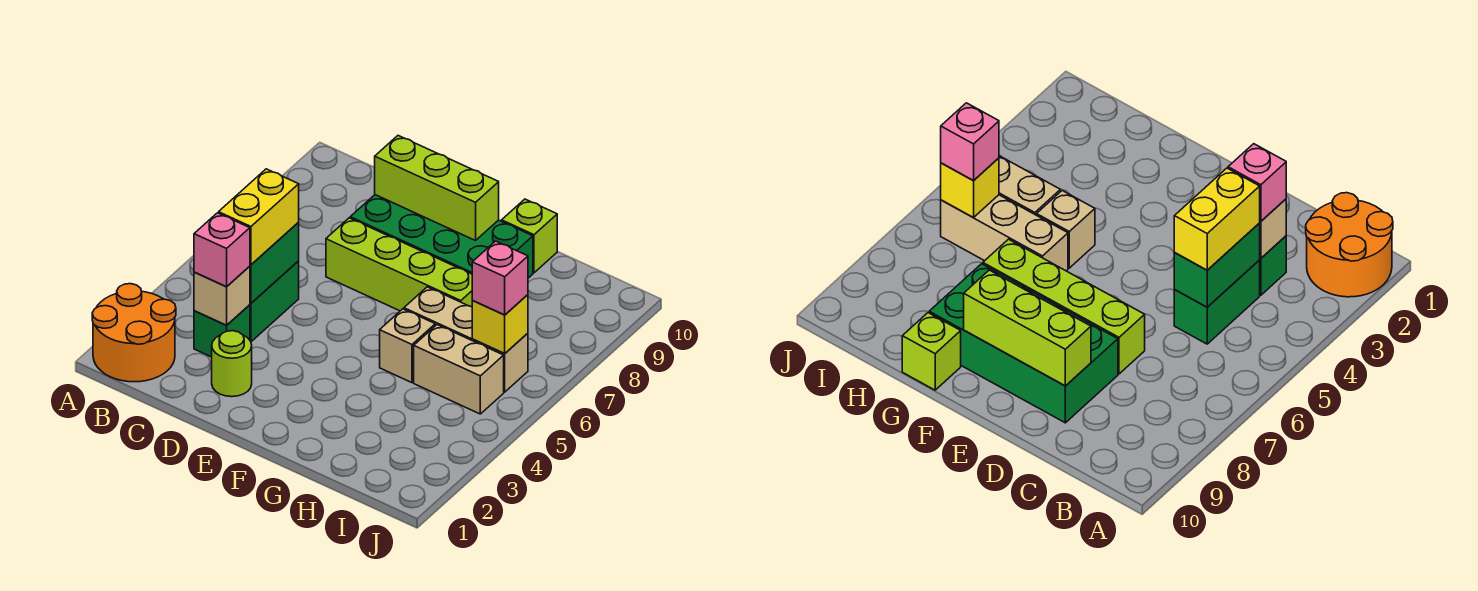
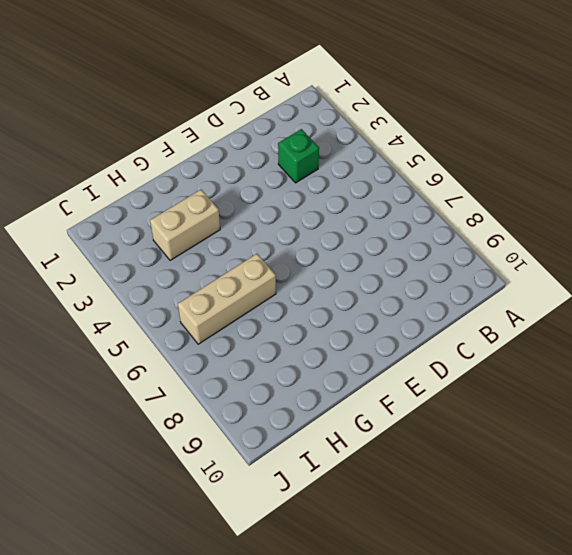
tan brick G3:H3 level 1 -> tan brick H5:I5 level 1
none -> orange round brick A1:B2 level 1
none -> green brick C4:C5 level 1
none -> lime round brick D2 level 1

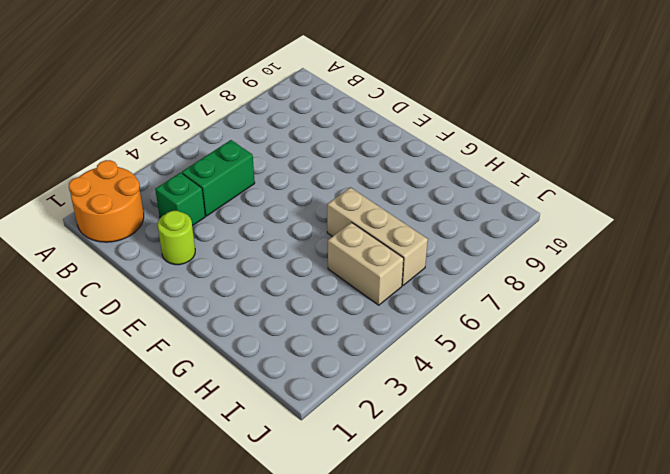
none -> lime brick D7:G7 level 1
none -> green brick D8:G9 level 1
none -> tan brick G5 level 1

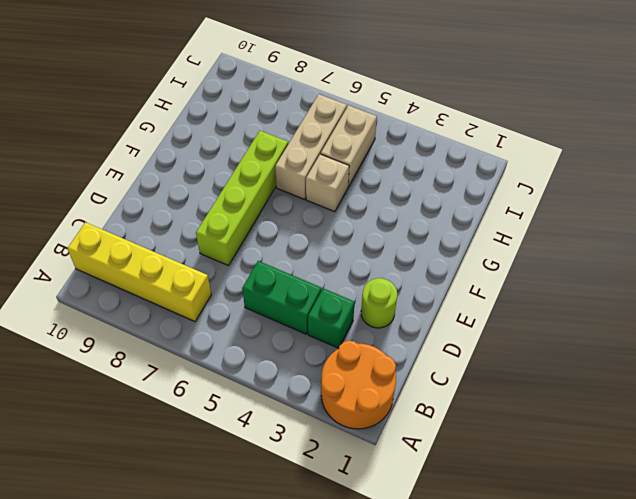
yellow brick B7:B10 level 1 -> none
none -> green brick D8:G9 level 1
none -> lime brick G10 level 1
none -> tan brick C3 level 2

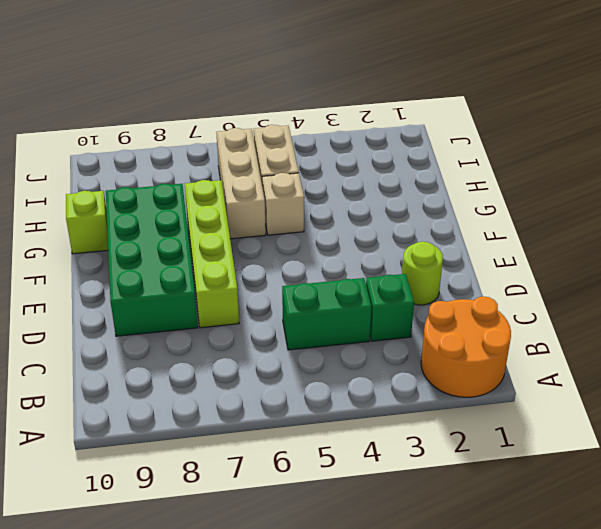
none -> tan brick C3 level 2
none -> green brick C4:C5 level 2
none -> lime brick D9:F9 level 2

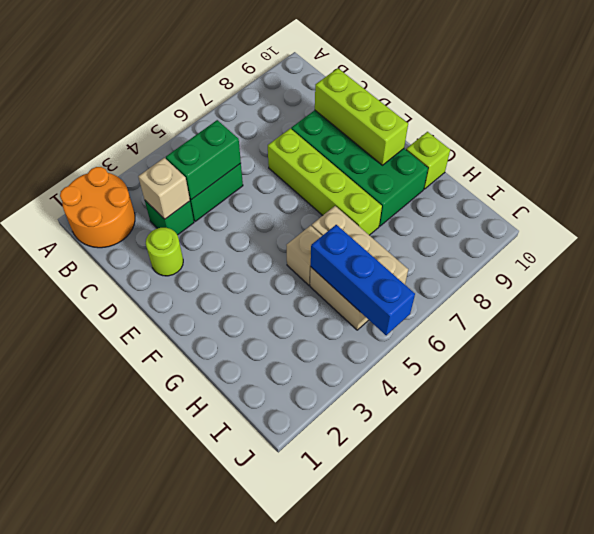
blue brick H5:J5 level 2 -> none
none -> yellow brick I6 level 2
none -> pink brick C3 level 3
none -> yellow brick C4:C5 level 3

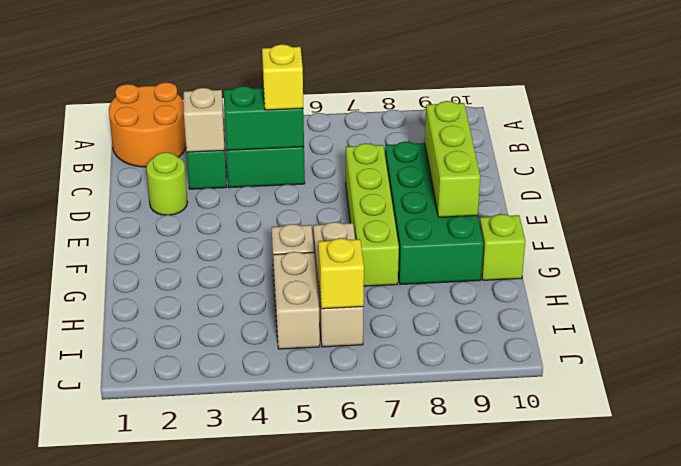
yellow brick C5 level 3 -> yellow brick C4:C5 level 3
none -> pink brick C3 level 3
none -> pink brick I6 level 3

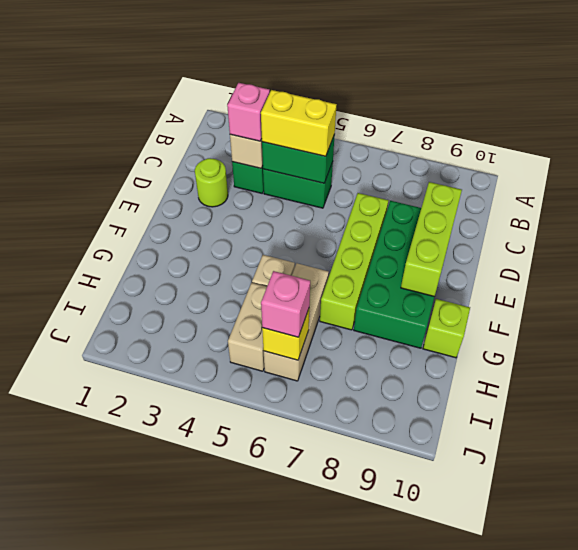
none -> orange round brick A1:B2 level 1

